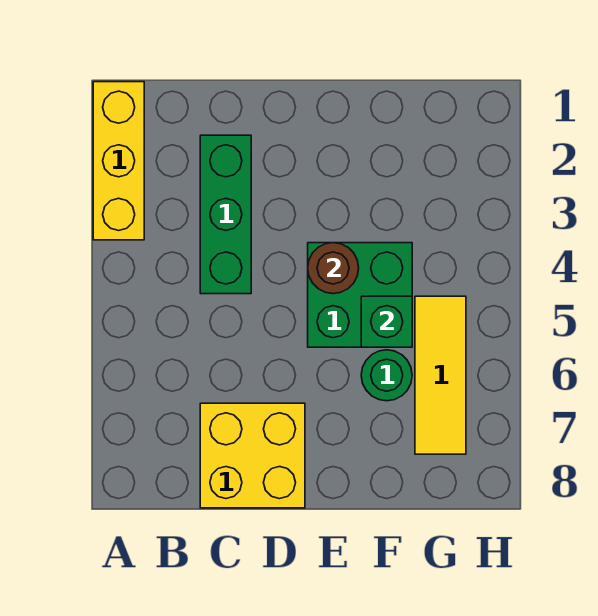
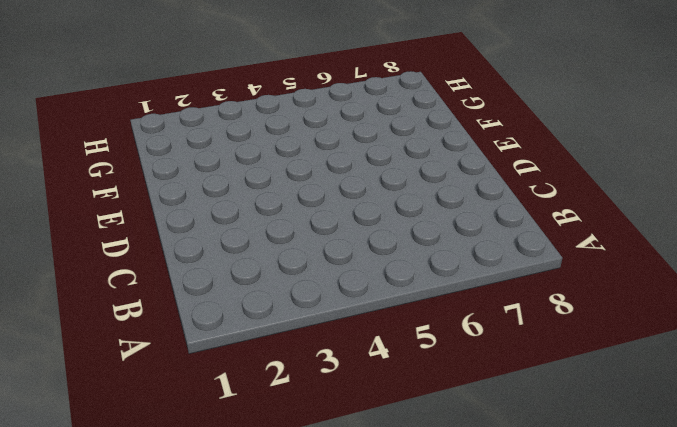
none -> yellow brick A1:A3 level 1
none -> green brick C2:C4 level 1

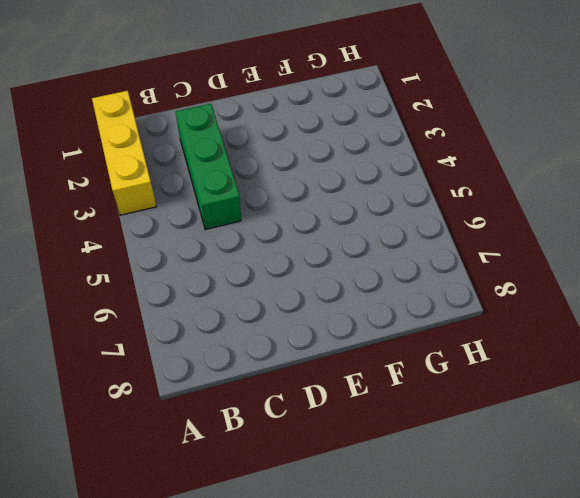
none -> yellow brick C7:D8 level 1
none -> green brick E4:F5 level 1

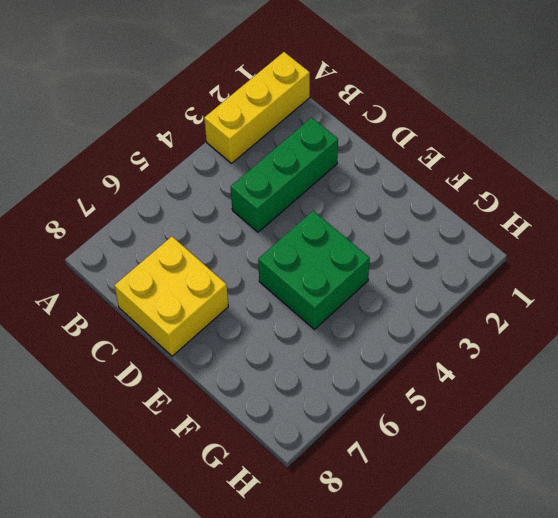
none -> green round brick F6 level 1
none -> yellow tile G5:G7 level 1

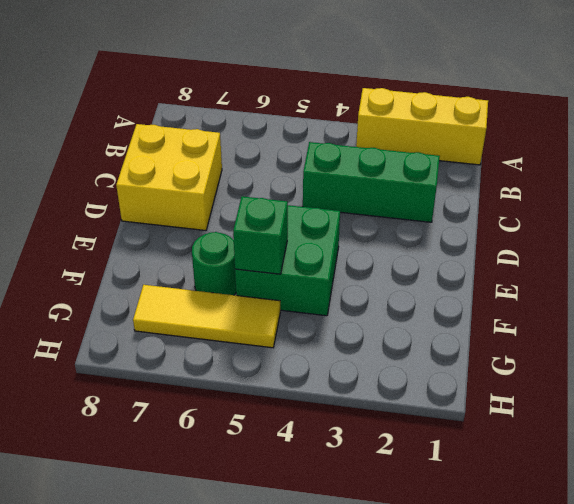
none -> brown round brick E4 level 2

